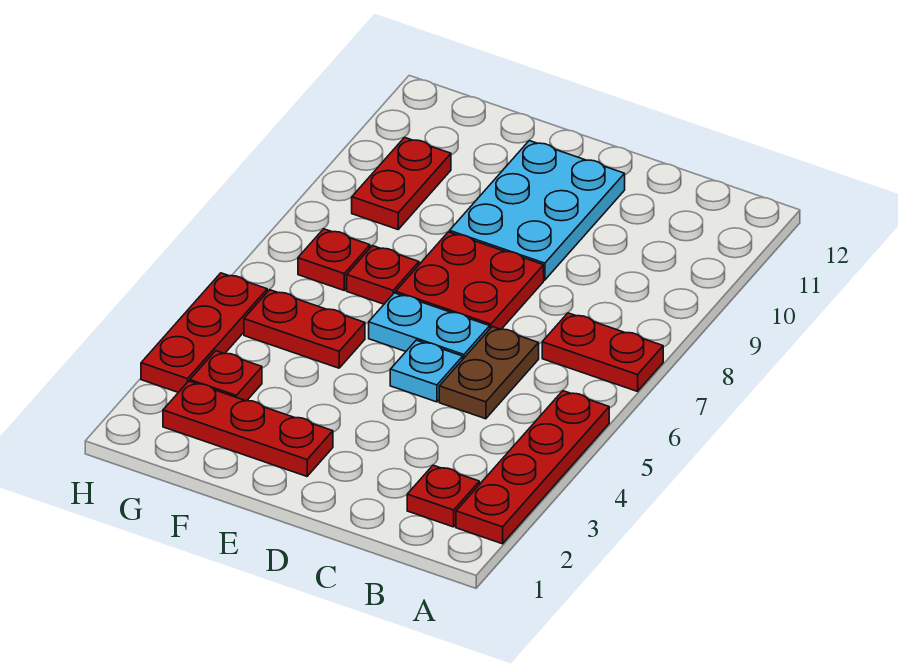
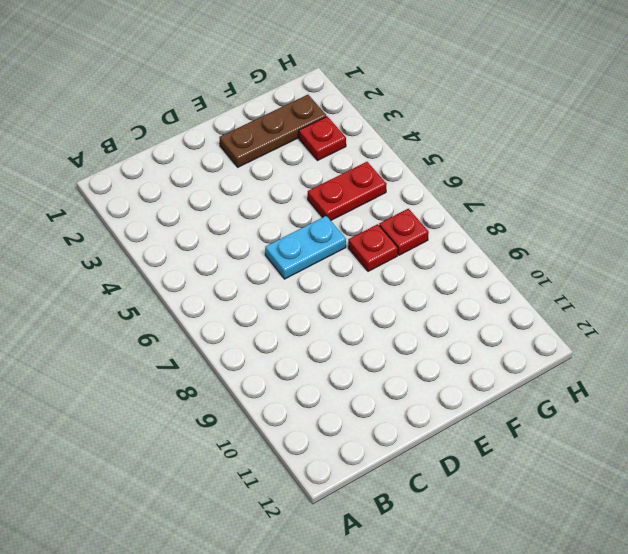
brown plate E2:G2 level 1 -> red plate E2:G2 level 1
none -> red plate A2:A5 level 1
none -> red plate A7:B7 level 1
none -> red plate B2 level 1

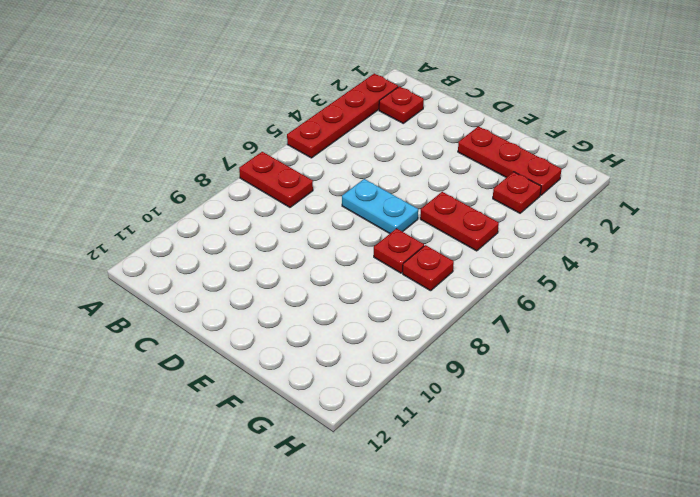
none -> brown plate C5:C6 level 1
none -> cyan plate D5 level 1
none -> red plate D7:E8 level 1

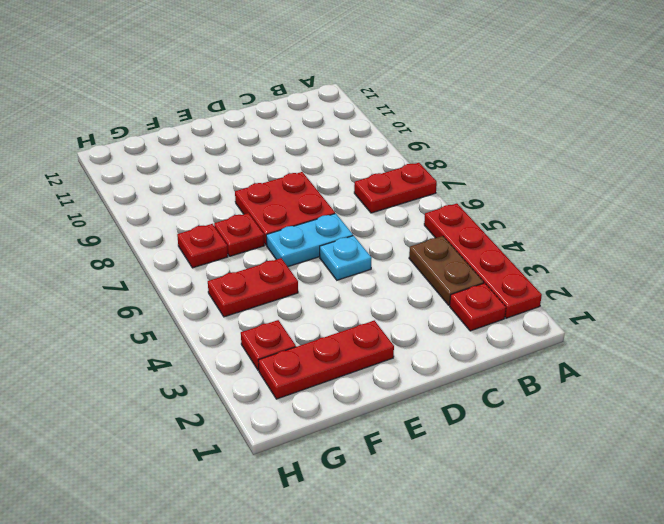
brown plate B3:B4 level 1 -> brown plate C5:C6 level 1
none -> cyan plate D9:E11 level 1
none -> red plate G9:G10 level 1
none -> red plate H3:H5 level 1

